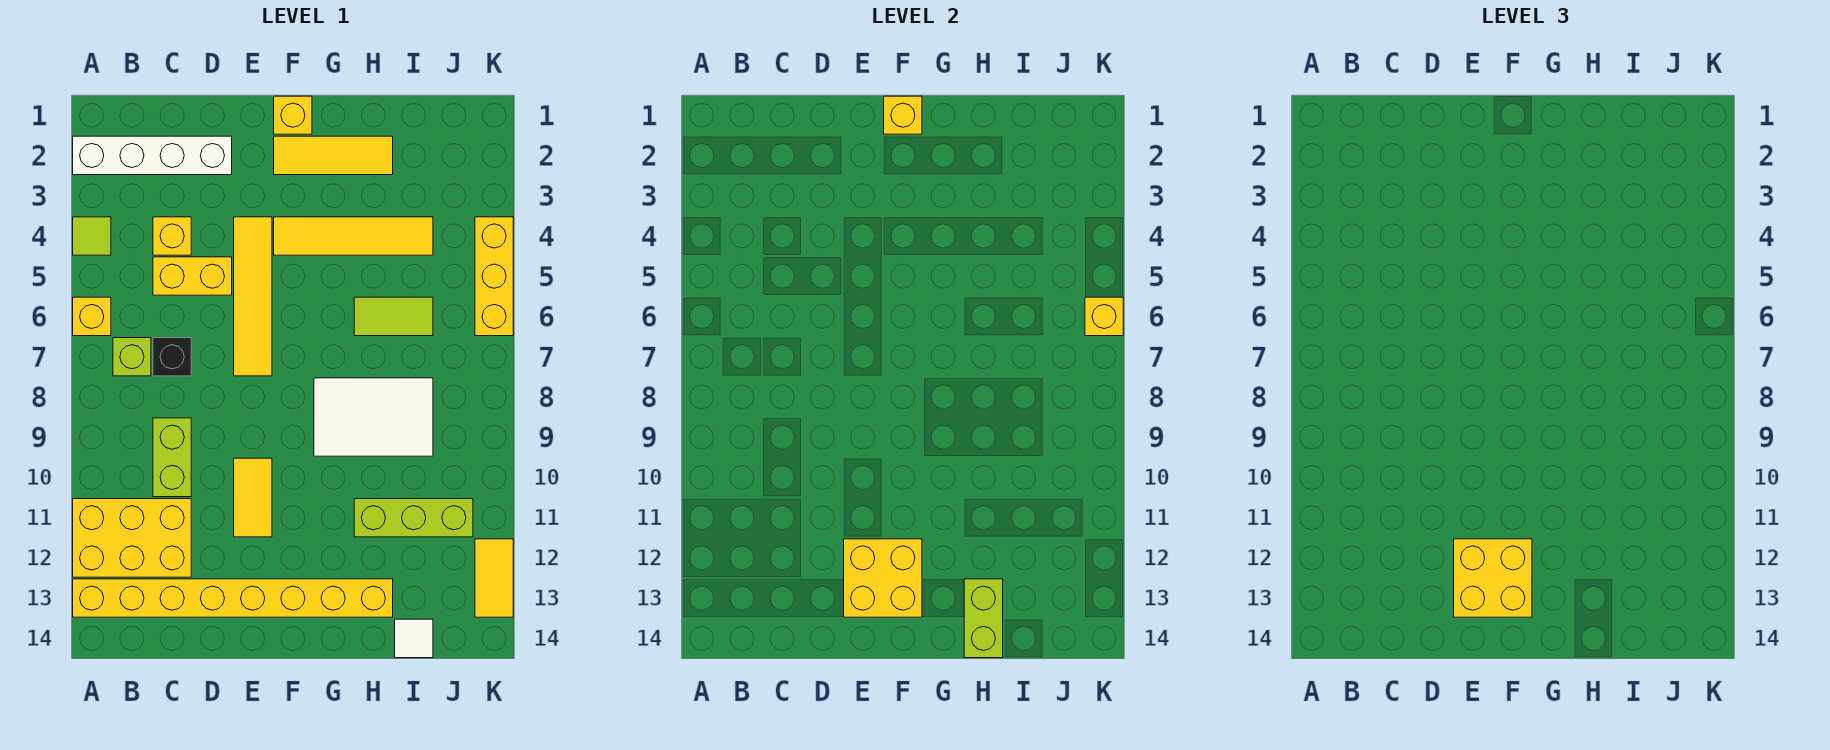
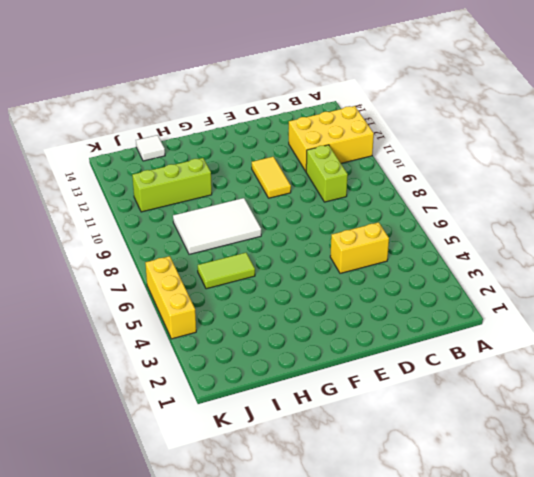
none -> white brick A2:D2 level 1
none -> lime tile A4 level 1
none -> yellow brick A6 level 1

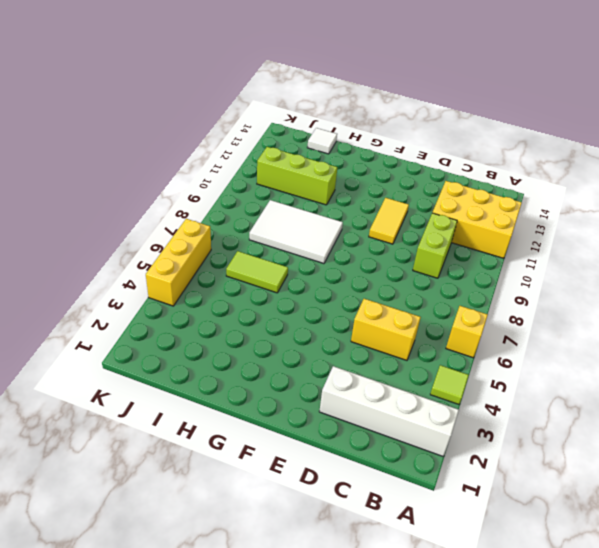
none -> yellow brick A13:H13 level 1
none -> lime brick B7 level 1
none -> yellow brick C4 level 1

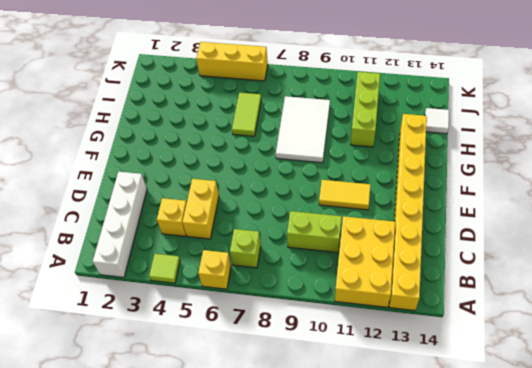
none -> black brick C7 level 1
none -> yellow tile E4:E7 level 1
none -> yellow brick F1 level 1

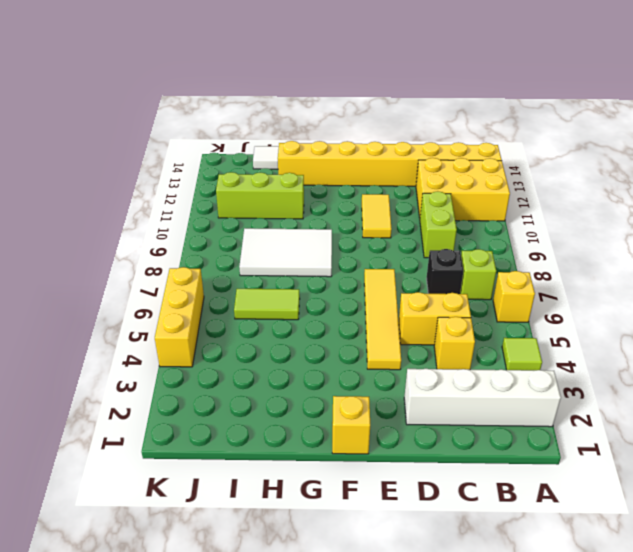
none -> yellow tile F2:H2 level 1
none -> yellow tile F4:I4 level 1
none -> yellow tile K12:K13 level 1

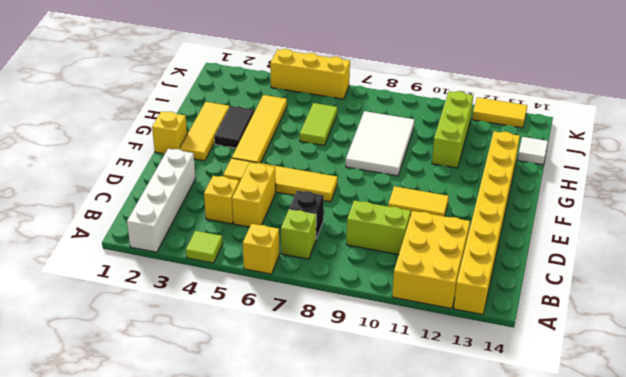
black tile G3:H3 level 1 -> none
none -> yellow brick E12:F13 level 2
none -> yellow brick F1 level 2
none -> lime brick H13:H14 level 2

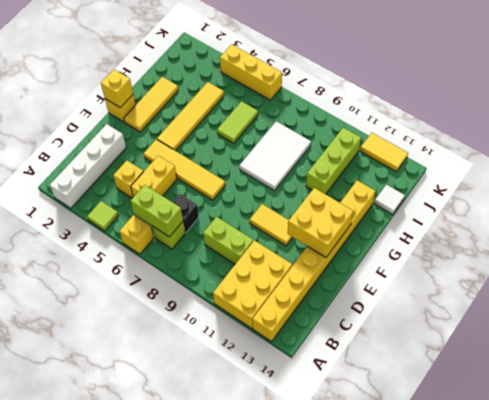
lime brick B6:B7 level 2 -> lime brick H13:H14 level 2
none -> yellow brick K6 level 2
none -> yellow brick E12:F13 level 3

